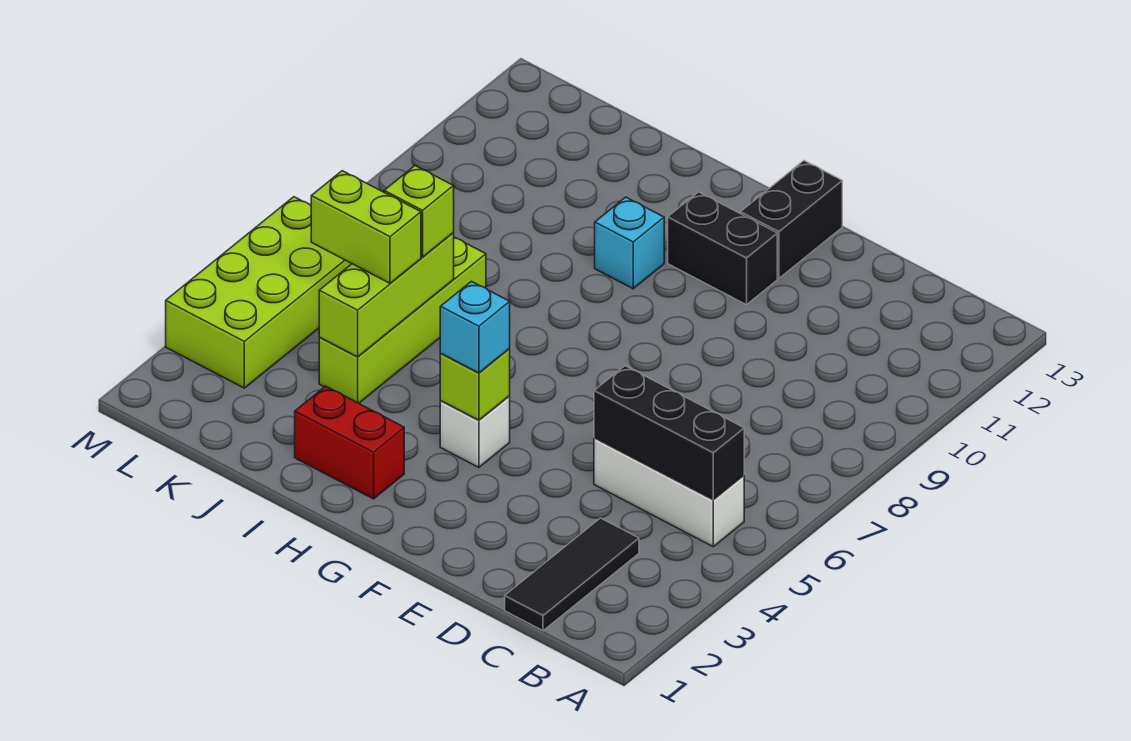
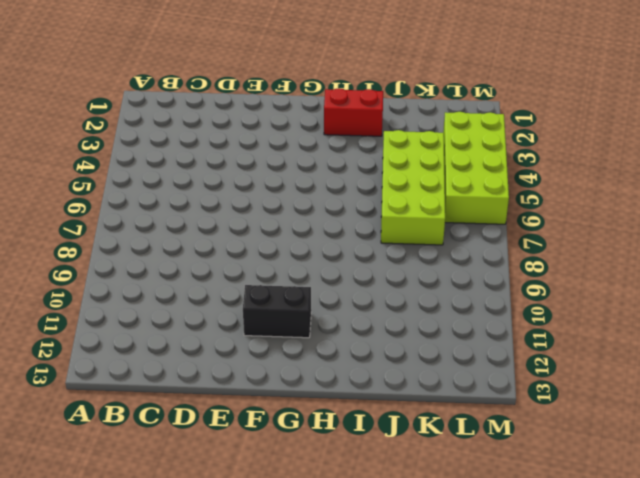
lime brick J4:K7 level 1 -> lime brick J4:J7 level 1
none -> white brick B5:D5 level 1
none -> black tile C1:C3 level 1
none -> black brick F12:F13 level 1

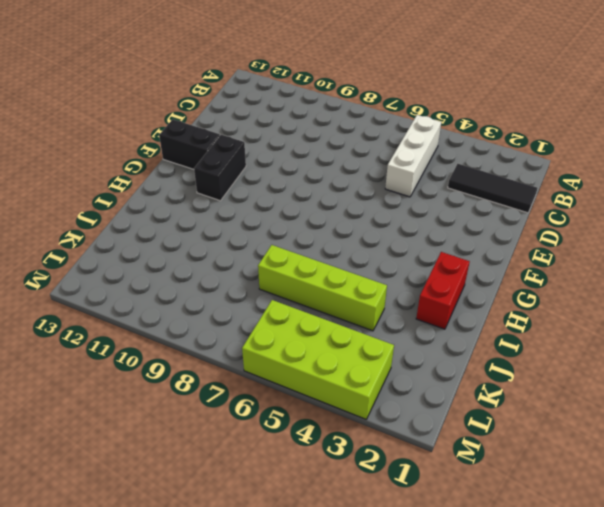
none -> white brick G4 level 1
none -> cyan brick H10 level 1
none -> black brick B5:D5 level 2

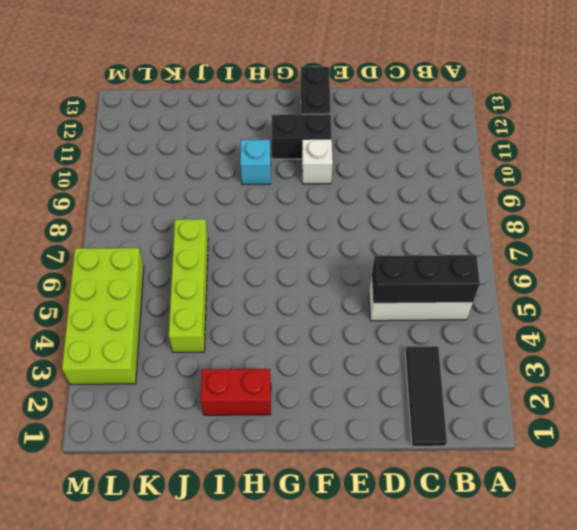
white brick F10 level 1 -> white brick G4 level 1
none -> lime brick G4 level 2
none -> lime brick J4:J6 level 2
none -> cyan brick G4 level 3

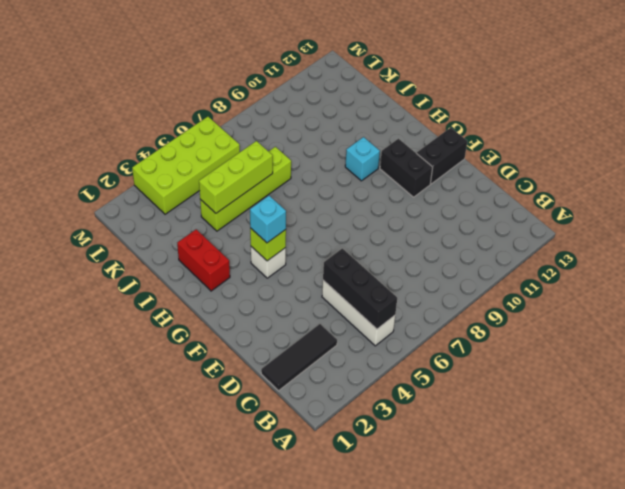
none -> lime brick J5:K5 level 3
none -> lime brick J6 level 3

